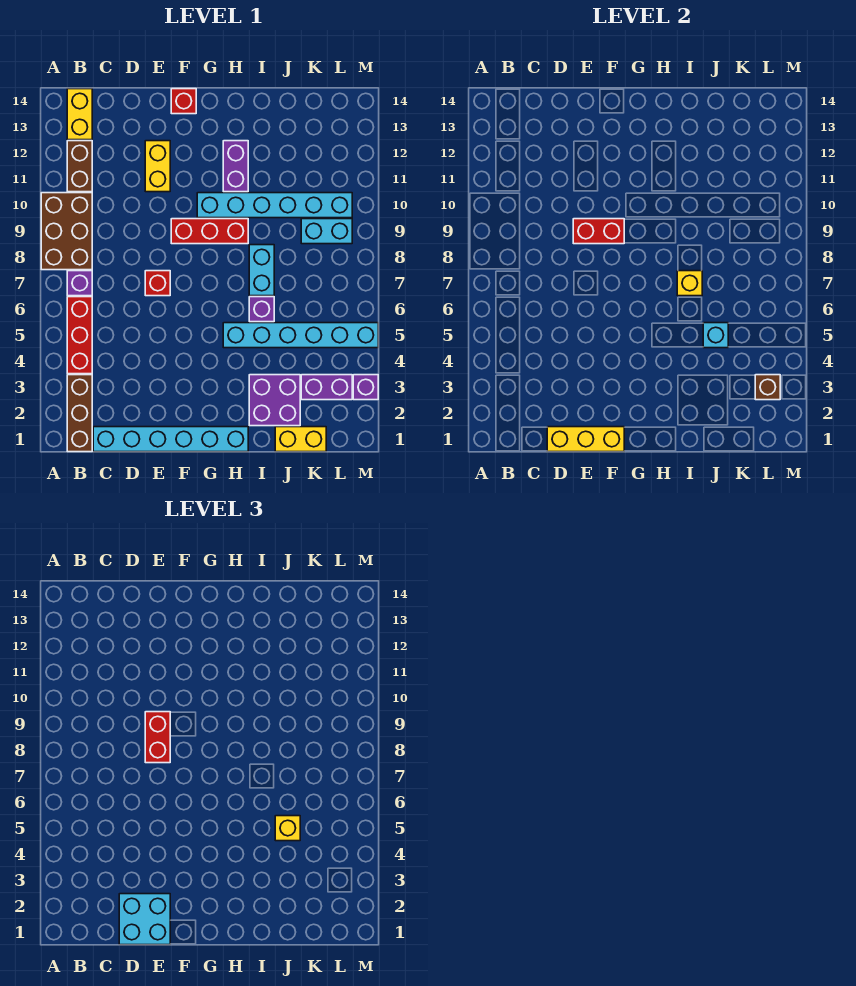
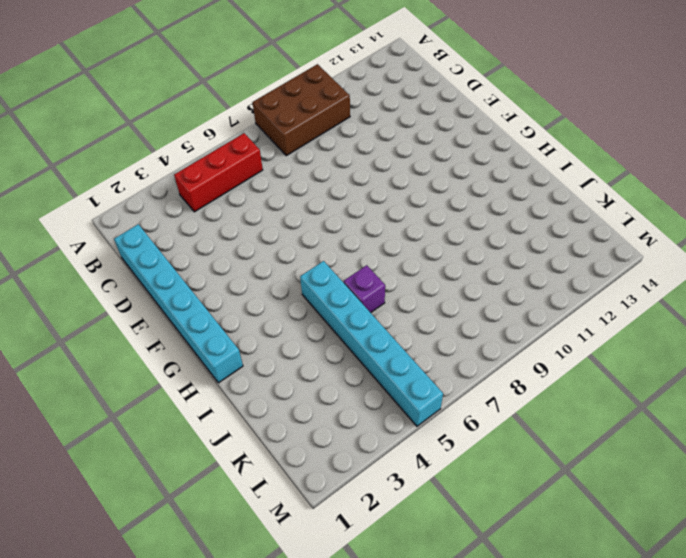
none -> brown brick B1:B3 level 1
none -> purple brick B7 level 1
none -> brown brick B11:B12 level 1

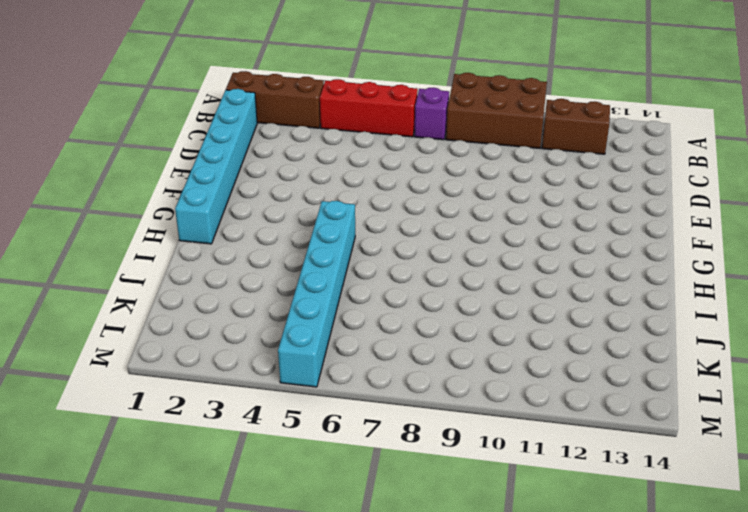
none -> yellow brick B13:B14 level 1
none -> red brick E7 level 1
none -> yellow brick E11:E12 level 1

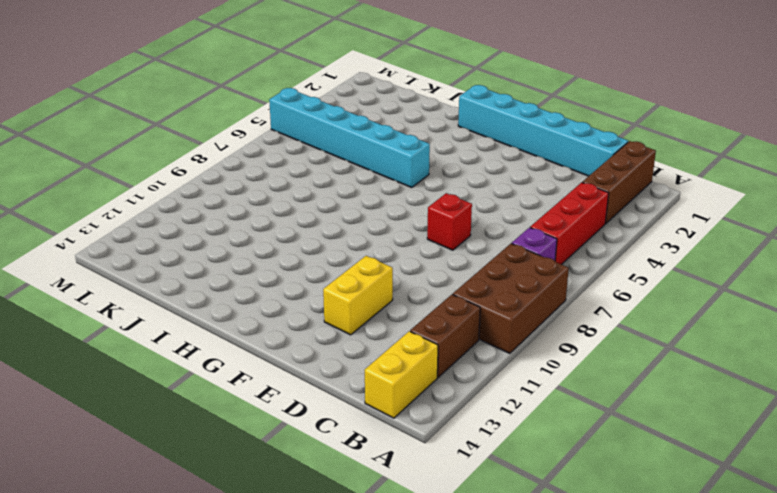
none -> red brick F9:H9 level 1
none -> red brick F14 level 1
none -> cyan brick G10:L10 level 1

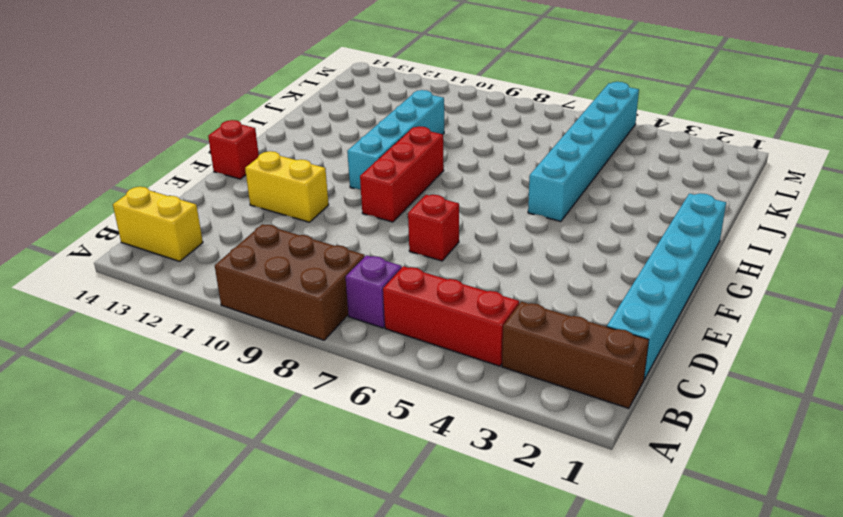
cyan brick G10:J10 level 1 -> cyan brick G10:L10 level 1
none -> brown brick B11:B12 level 1
none -> purple brick H11:H12 level 1
none -> purple brick I2:J3 level 1

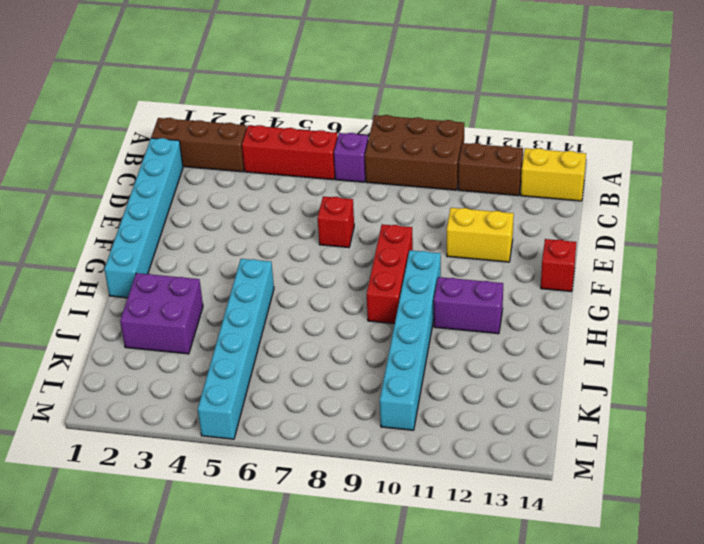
none -> purple brick I6 level 1
none -> cyan brick I7:I8 level 1
none -> yellow brick J1:K1 level 1

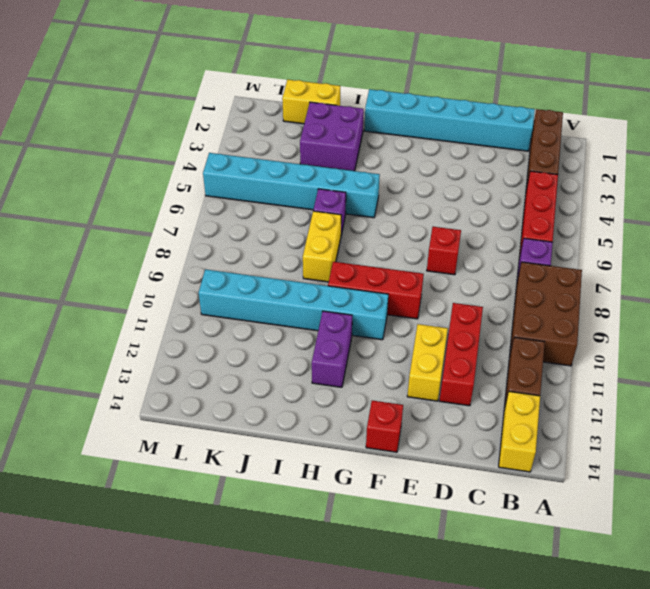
red brick D10:D12 level 1 -> none
yellow brick I7:I8 level 1 -> cyan brick I7:I8 level 1
none -> purple brick K3:L3 level 1
none -> cyan brick K9:L9 level 1
none -> purple brick M3 level 1

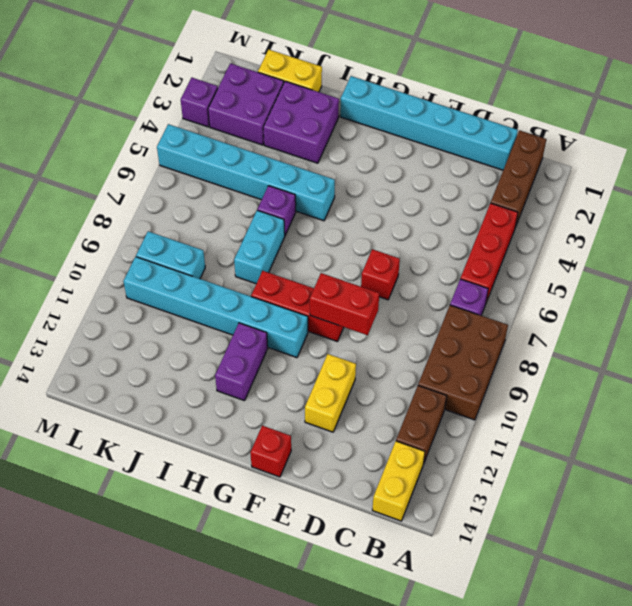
purple brick K2:L3 level 1 -> purple brick K3:L3 level 1
none -> yellow brick D1:F1 level 2
none -> yellow brick I7 level 2
none -> cyan brick J5 level 2

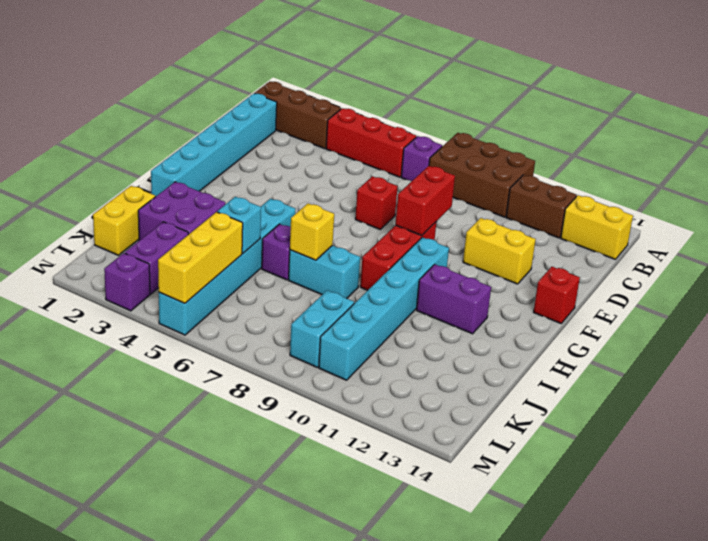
yellow brick K5:M5 level 2 -> yellow brick D1:F1 level 2
none -> brown brick L3 level 2
none -> cyan brick D1:E2 level 3
none -> red brick E8:E9 level 3

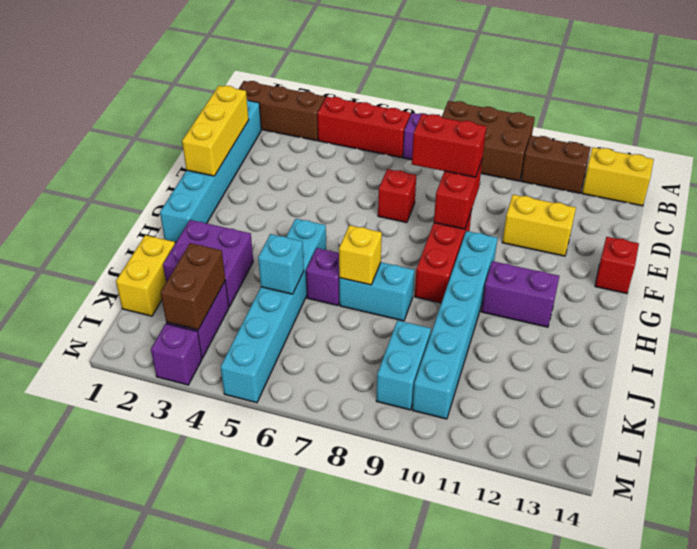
brown brick K3:L3 level 2 -> brown brick L3 level 2
none -> cyan brick D1:E2 level 3
none -> yellow brick J5 level 3

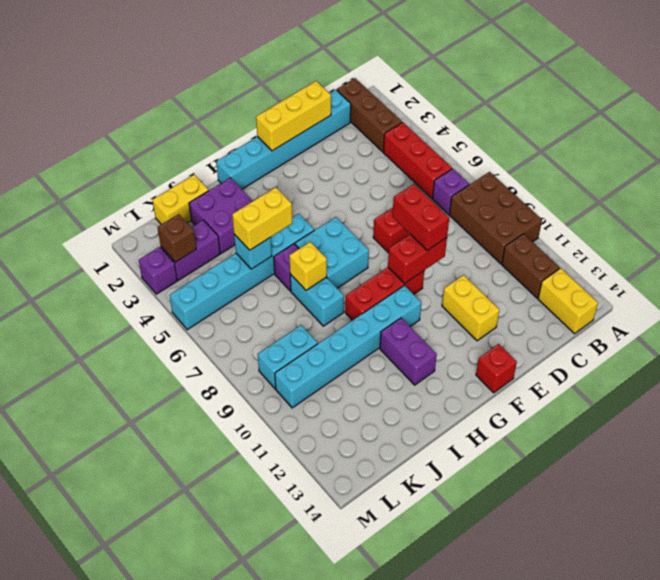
cyan brick G6:H7 level 1 -> cyan brick D1:E2 level 3
yellow brick I5:J5 level 3 -> yellow brick J5 level 3

